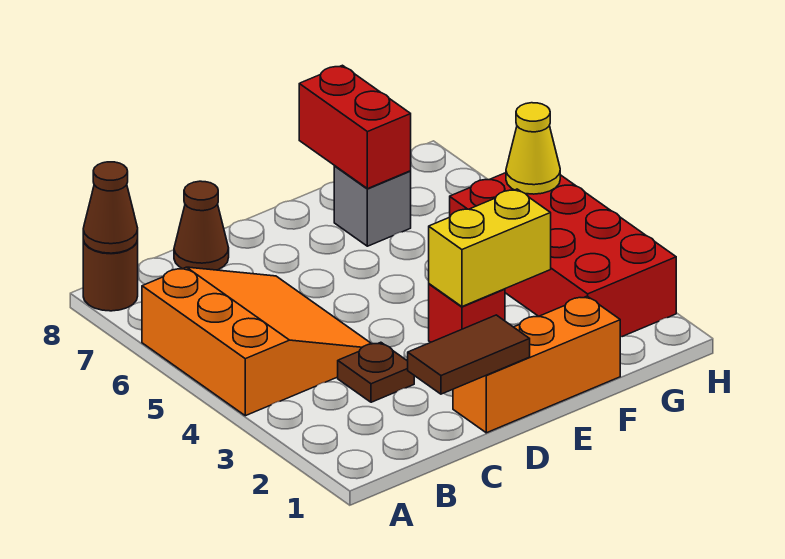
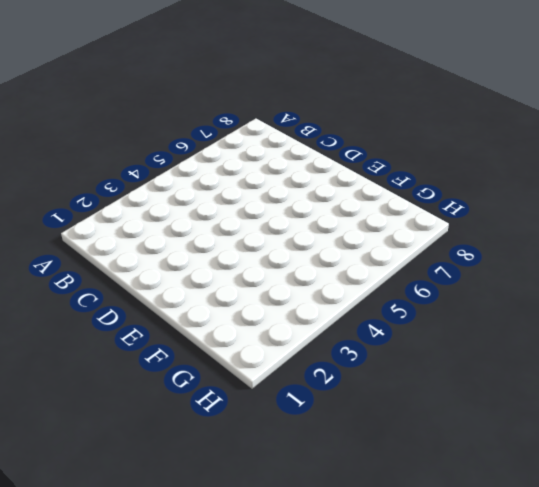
none -> orange slope A4:C6 level 1 top A
none -> brown round brick A8 level 1
none -> brown plate C3 level 1

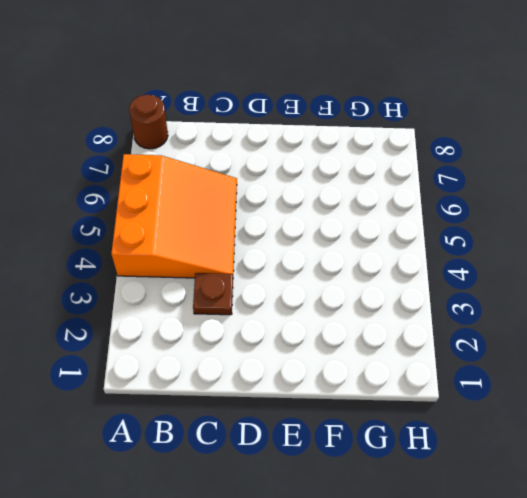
none -> brown cone C8 level 1
none -> orange brick D1:F1 level 1
none -> red brick E3 level 1

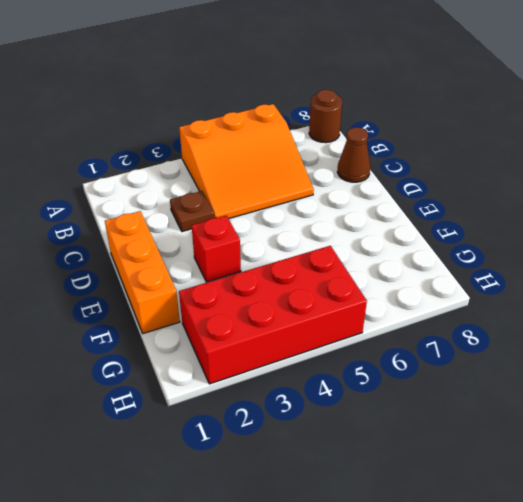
none -> grey brick F7 level 1
none -> brown cone A8 level 2
none -> brown tile C1:D1 level 2

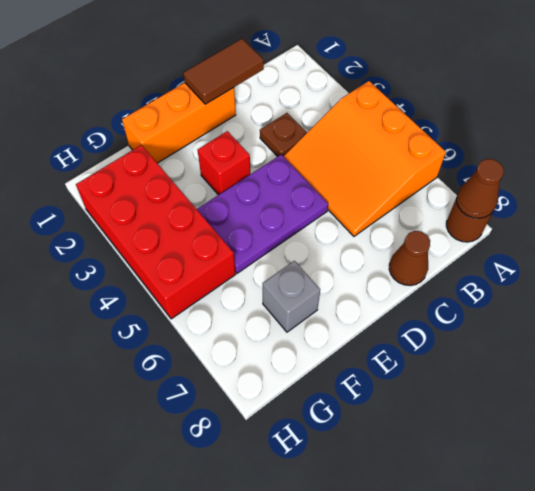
purple plate D4:F5 level 1 -> none
none -> yellow brick E3:F3 level 2
none -> red brick F7:F8 level 2
none -> yellow cone H5 level 2

